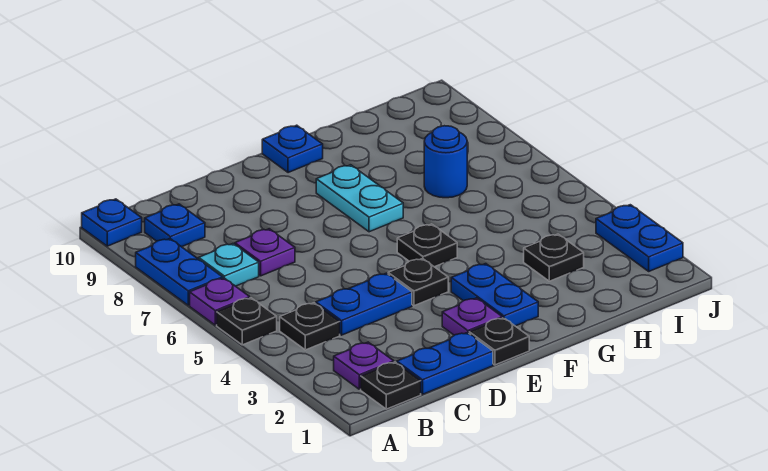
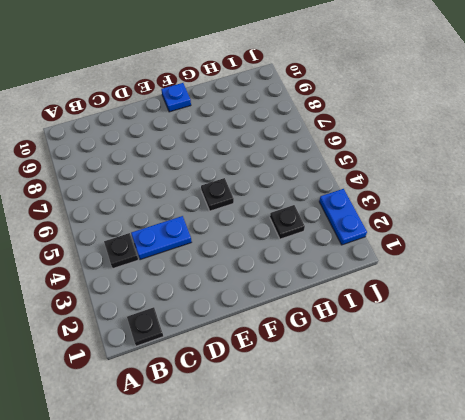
none -> black plate A5 level 1
none -> purple plate A6 level 1
none -> blue plate A7:A8 level 1

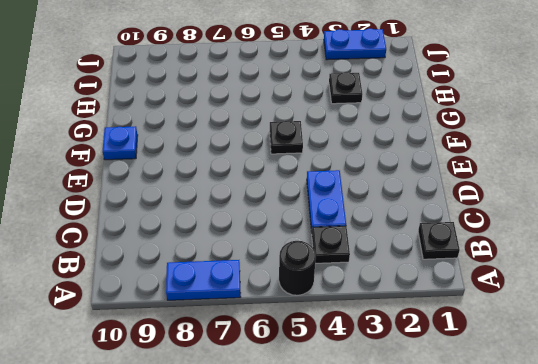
black round brick A5 level 1 -> black plate A5 level 1
none -> purple plate A6 level 1
none -> blue plate A10 level 1
none -> purple plate B2 level 1

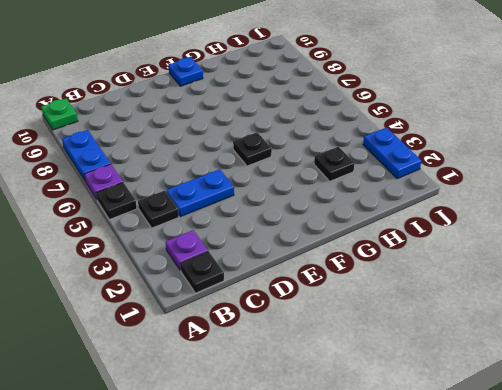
green plate A10 level 1 -> blue plate A10 level 1
none -> cyan plate B7 level 1
none -> blue plate B9 level 1
none -> blue plate C1:D1 level 1

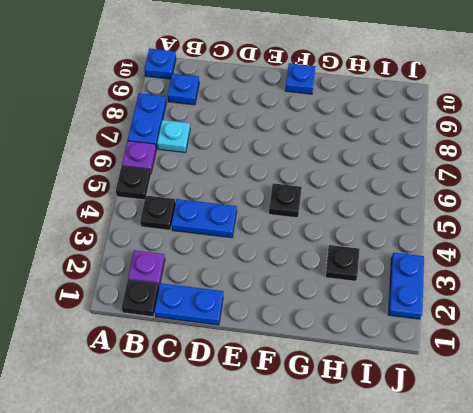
none -> purple plate C7 level 1
none -> black plate E1 level 1
none -> purple plate E2 level 1

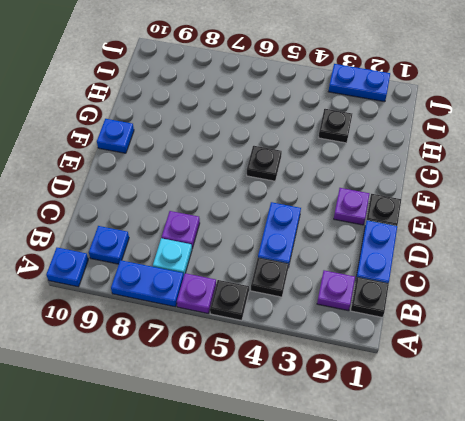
none -> black plate E4 level 1
none -> blue plate F2:F3 level 1
none -> cyan plate F7:F8 level 1

